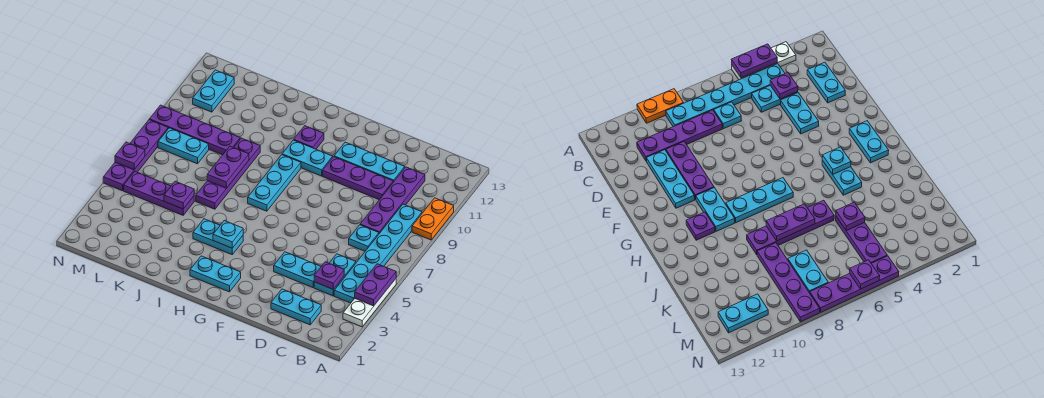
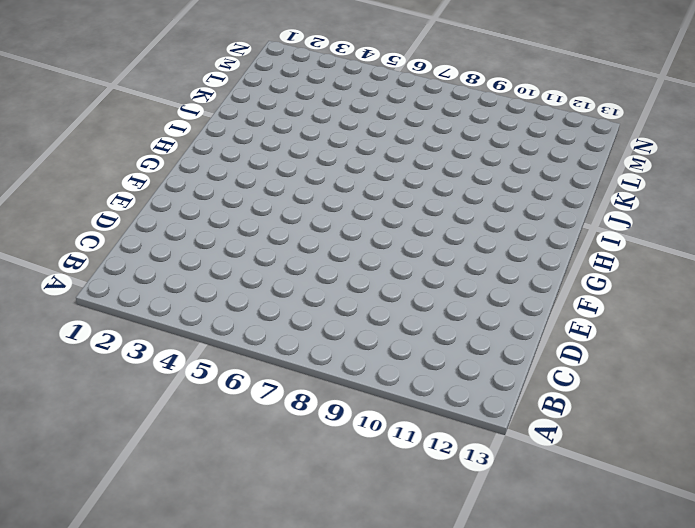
none -> white plate A3:A5 level 1
none -> orange plate A9:A10 level 1
none -> cyan plate B4:B9 level 1

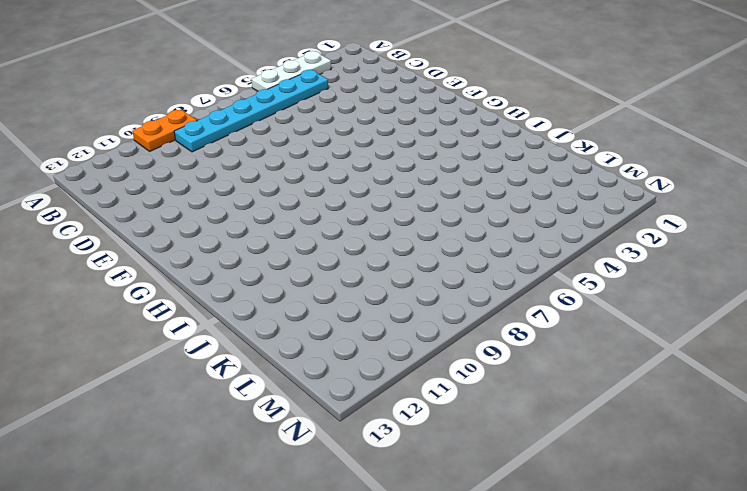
none -> cyan plate C2:D2 level 1
none -> cyan plate C4:C5 level 1
none -> cyan plate C7 level 1

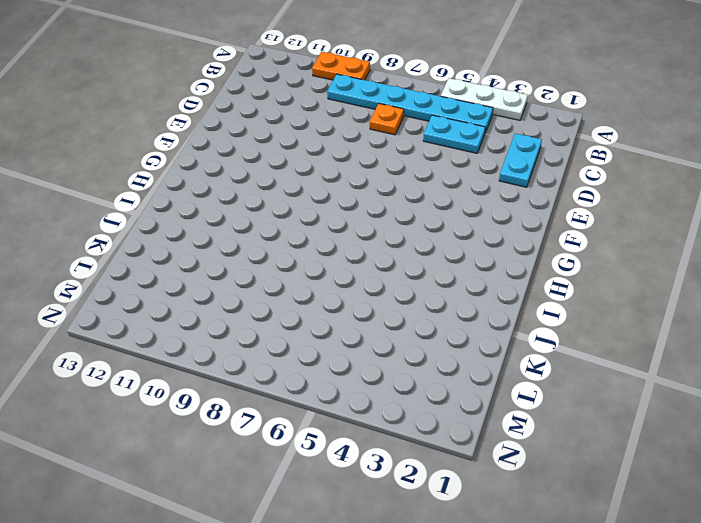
orange plate C7 level 1 -> cyan plate C7 level 1
none -> purple plate C8:C11 level 1
none -> cyan plate D4:E4 level 1
none -> purple plate D10:F10 level 1

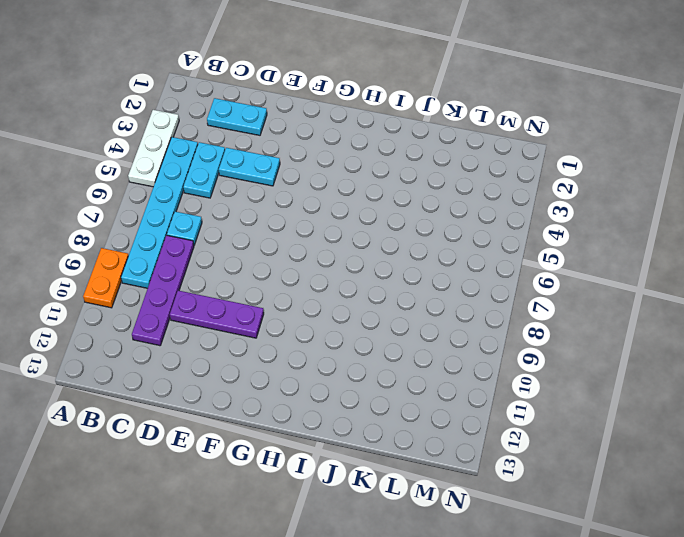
none -> cyan plate D11:F11 level 1
none -> cyan plate G2:H2 level 1
none -> cyan plate G10:H10 level 1

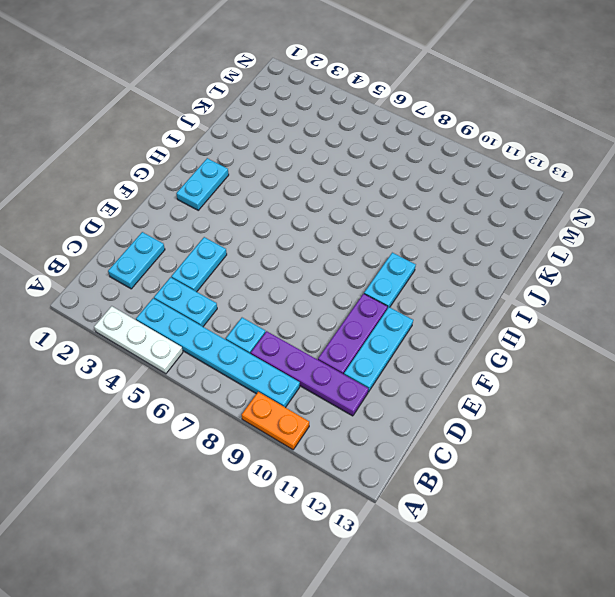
none -> cyan plate H4:I4 level 1
none -> cyan plate H7:H9 level 1
none -> purple plate H11 level 1

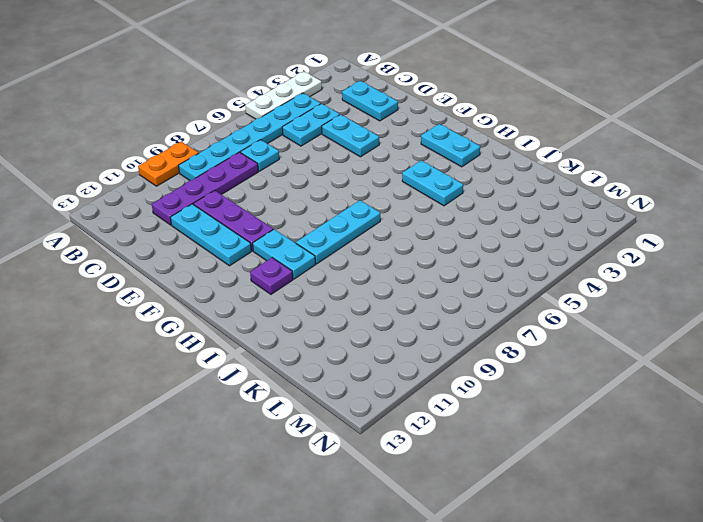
none -> purple plate J6:J9 level 1
none -> purple plate K5:M5 level 1
none -> purple plate K9:N9 level 1

